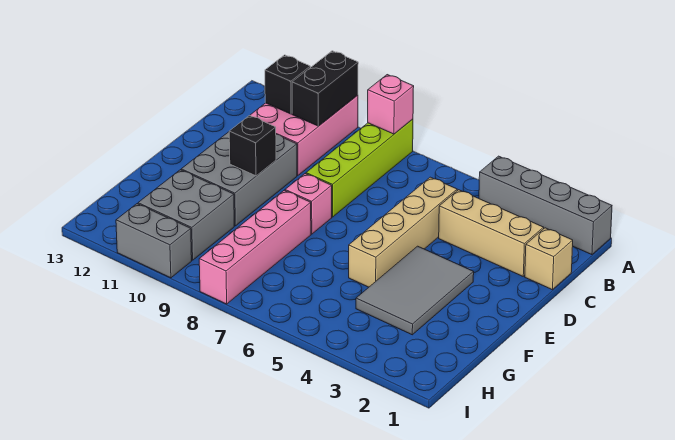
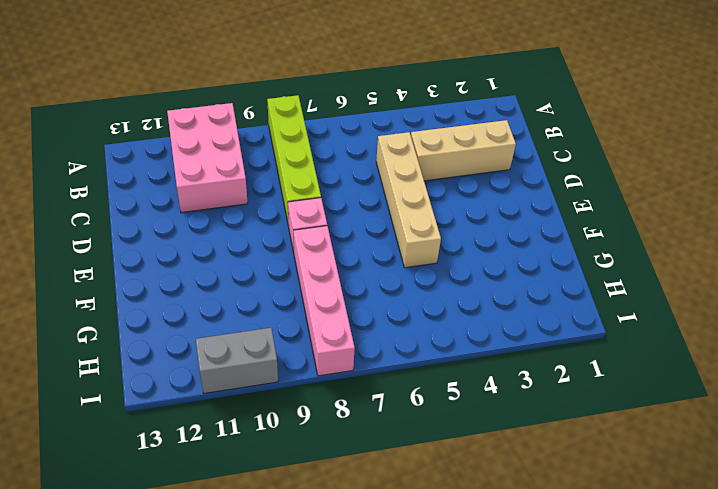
none -> grey brick A1:A4 level 1
none -> tan brick C1 level 1
none -> grey brick D10:F11 level 1

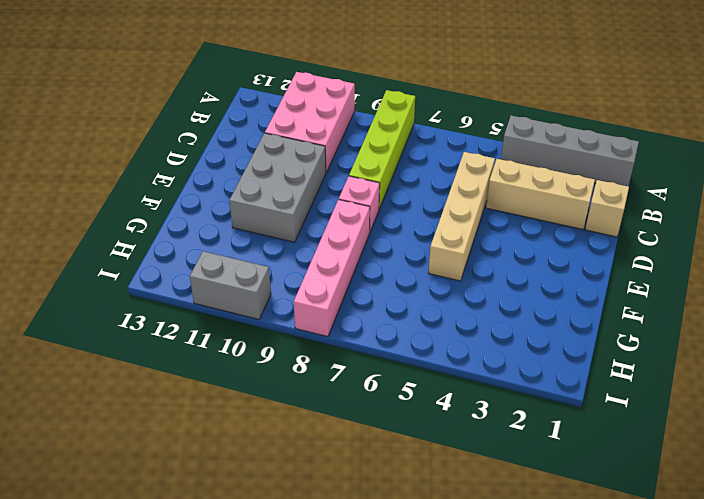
none -> grey tile E3:G4 level 1
none -> grey brick G10:H11 level 1
none -> pink brick A8 level 2

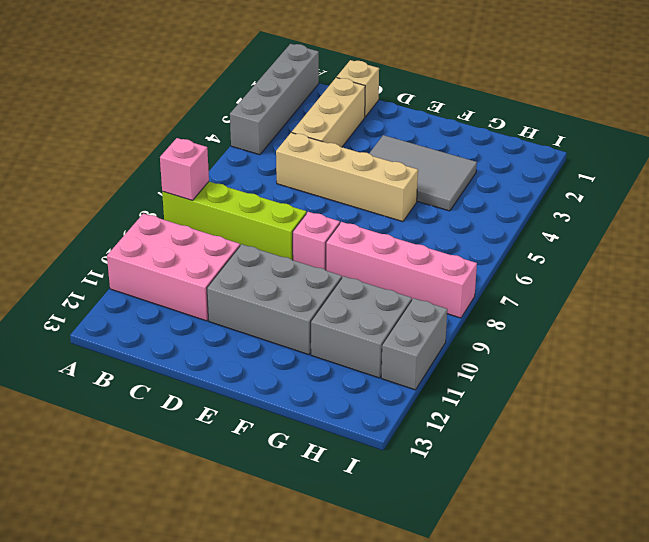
none -> black brick A10:B10 level 2
none -> black brick B11 level 2
none -> black brick E10 level 2

